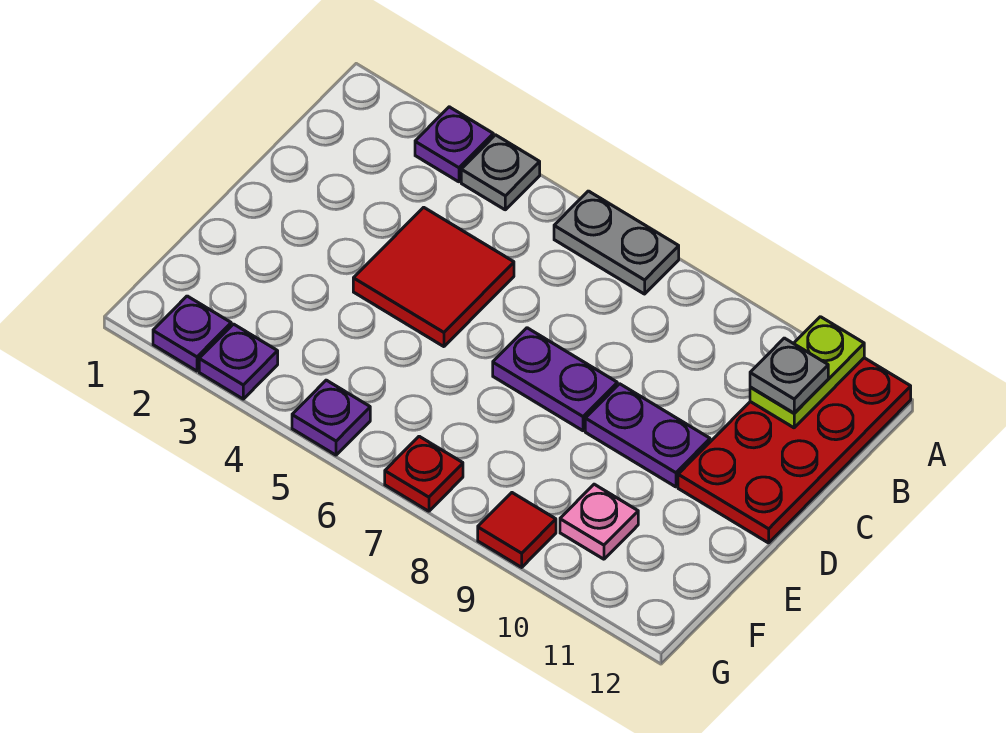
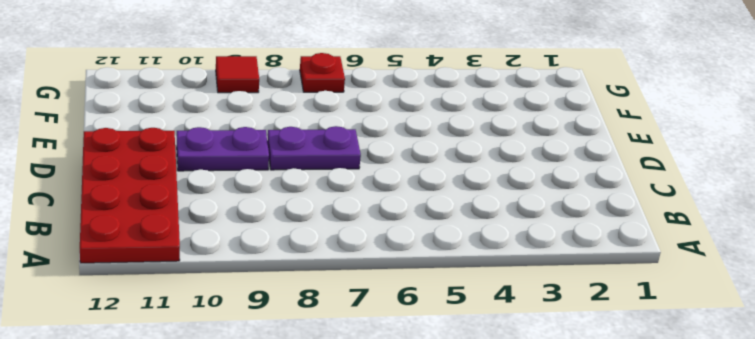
none -> purple plate A3 level 1
none -> grey plate A4 level 1
none -> grey plate A6:A7 level 1

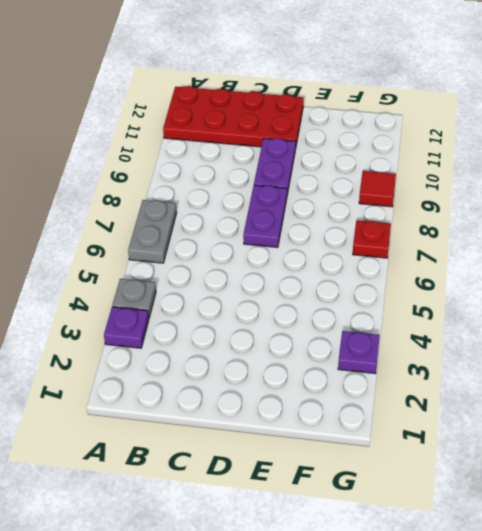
none -> red tile C4:D5 level 1
none -> pink plate F10 level 1
none -> purple plate G2 level 1

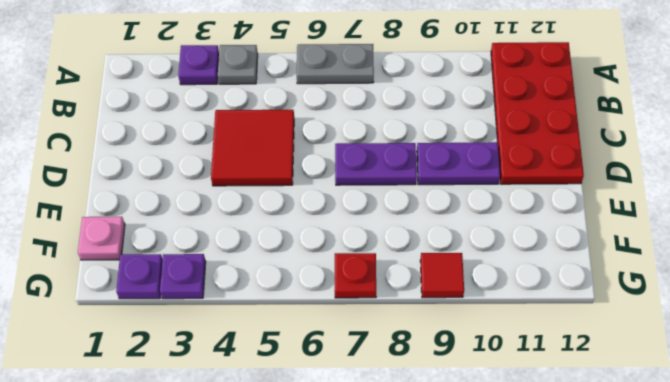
pink plate F1 level 1 -> pink plate F10 level 1
none -> purple plate G5 level 1
none -> lime plate A11:B11 level 2
none -> grey plate B11 level 3

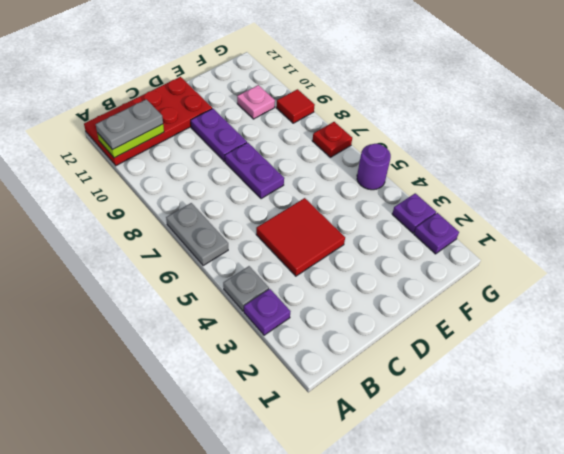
grey plate A11:B11 level 3 -> grey plate B11 level 3
purple round brick G5 level 1 -> purple plate G5 level 1

